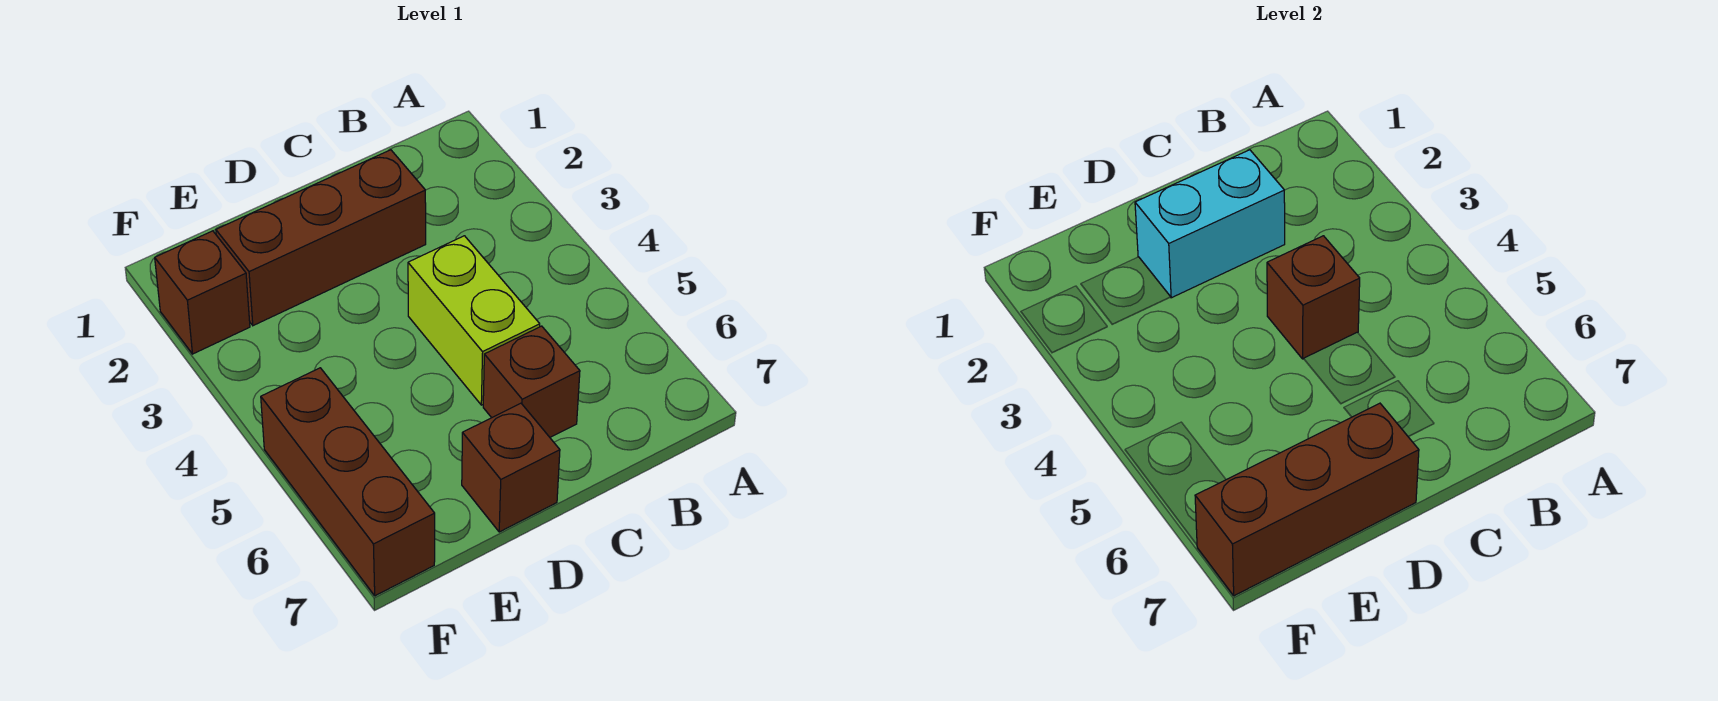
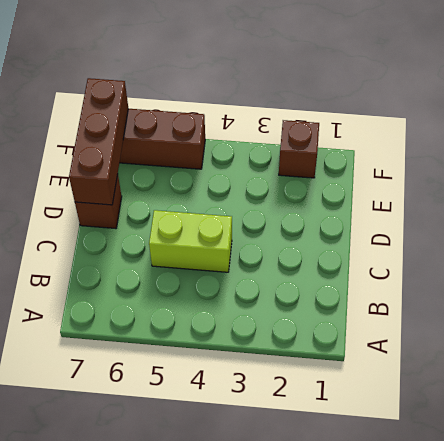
none -> brown brick C2:E2 level 1
none -> brown brick C6 level 1

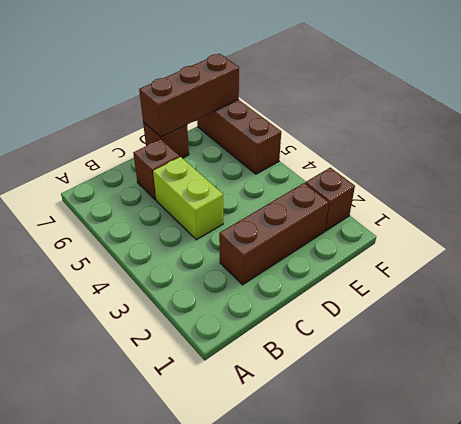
none -> cyan brick C2:D2 level 2
none -> brown brick C4 level 2

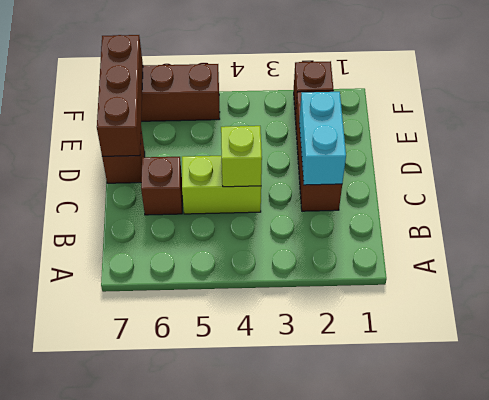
lime brick C4 level 2 -> brown brick C4 level 2

